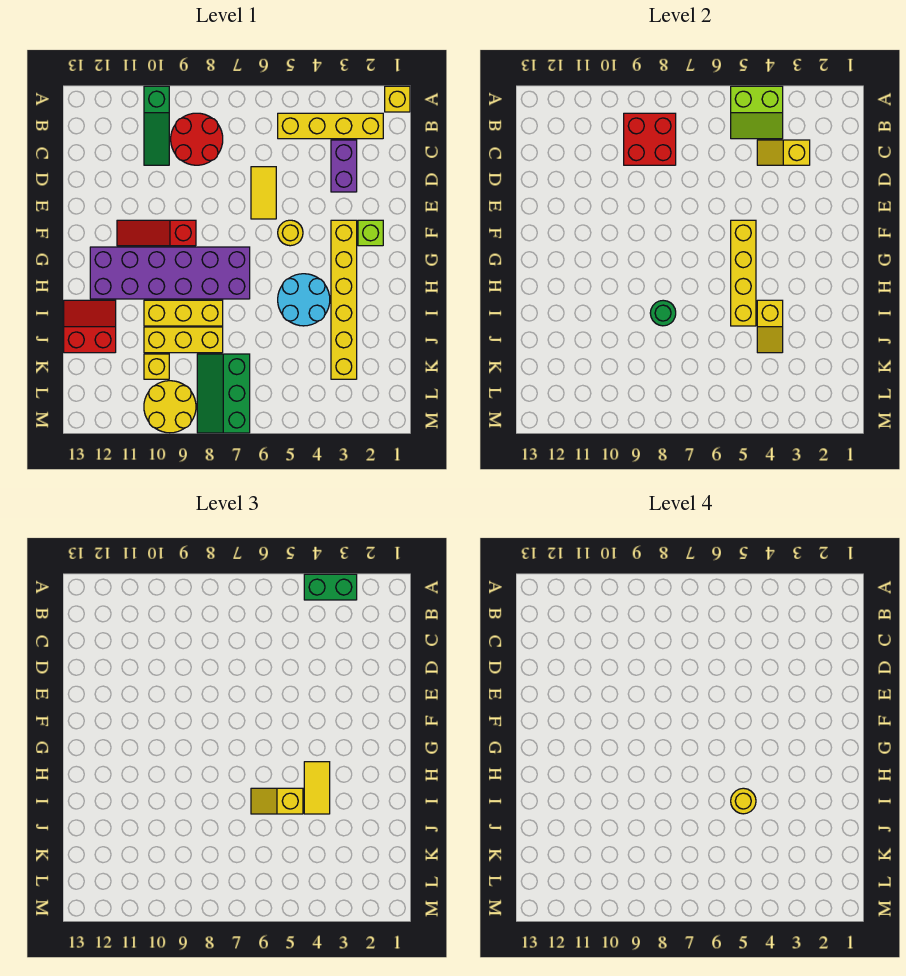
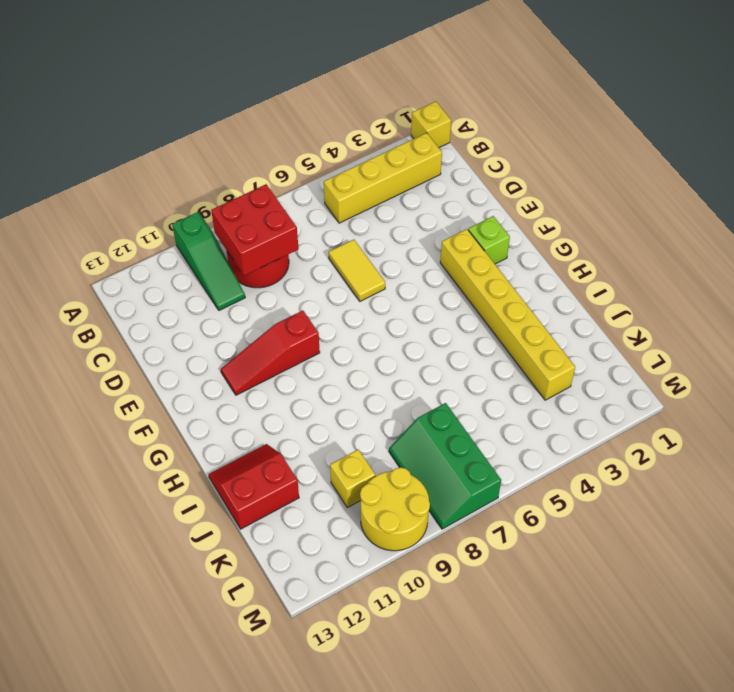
none -> purple brick C3:D3 level 1
none -> yellow round brick F5 level 1
none -> purple brick G7:H12 level 1

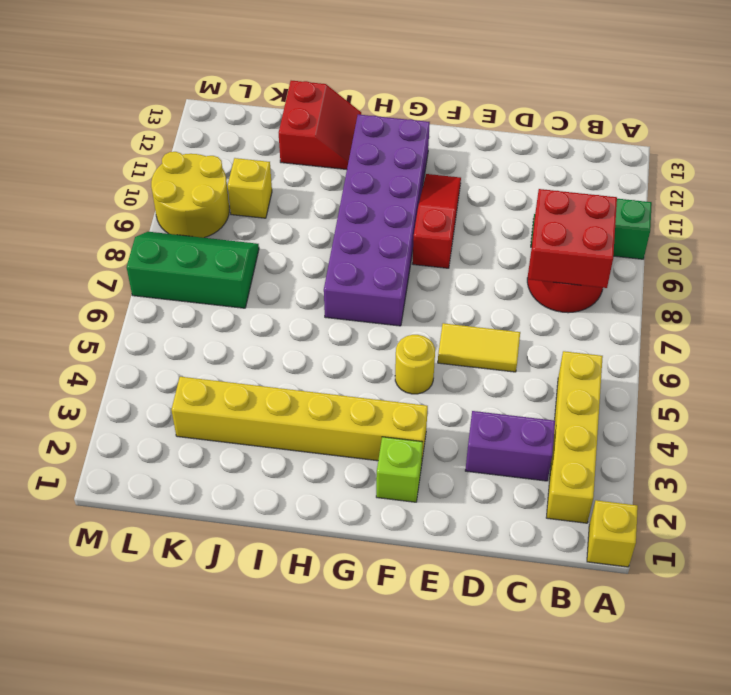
none -> cyan round brick H4:I5 level 1
none -> yellow brick I8:I10 level 1
none -> yellow brick J8:J10 level 1

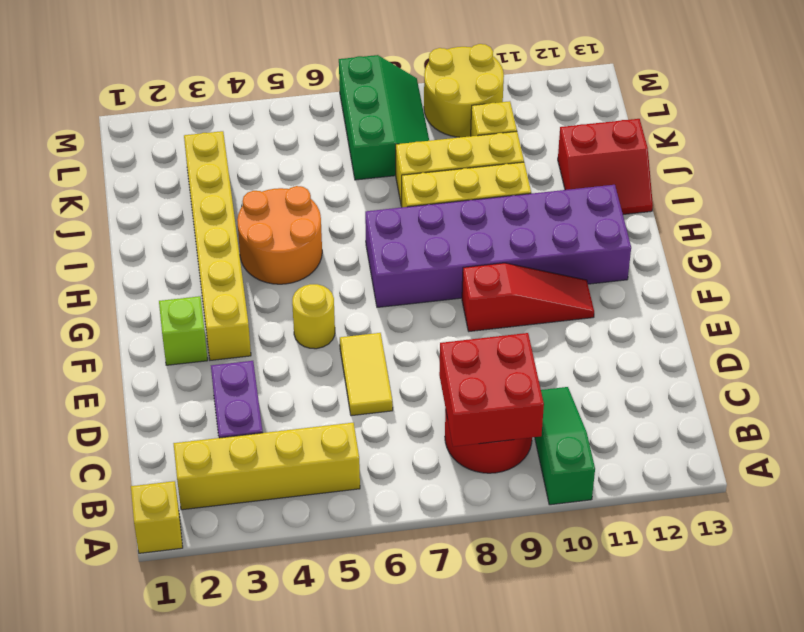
orange round brick H4:I5 level 1 -> cyan round brick H4:I5 level 1
none -> lime slope A4:B5 level 2 top A
none -> yellow slope C3:C4 level 2 top 3
none -> yellow brick F5:I5 level 2

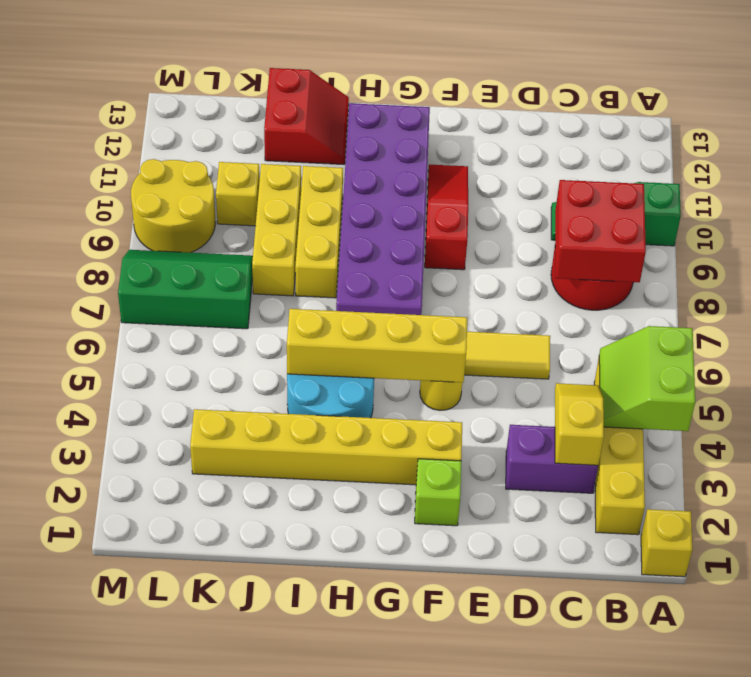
none -> yellow slope I4:J4 level 2 top I
none -> green round brick I8 level 2
none -> green brick A3:A4 level 3

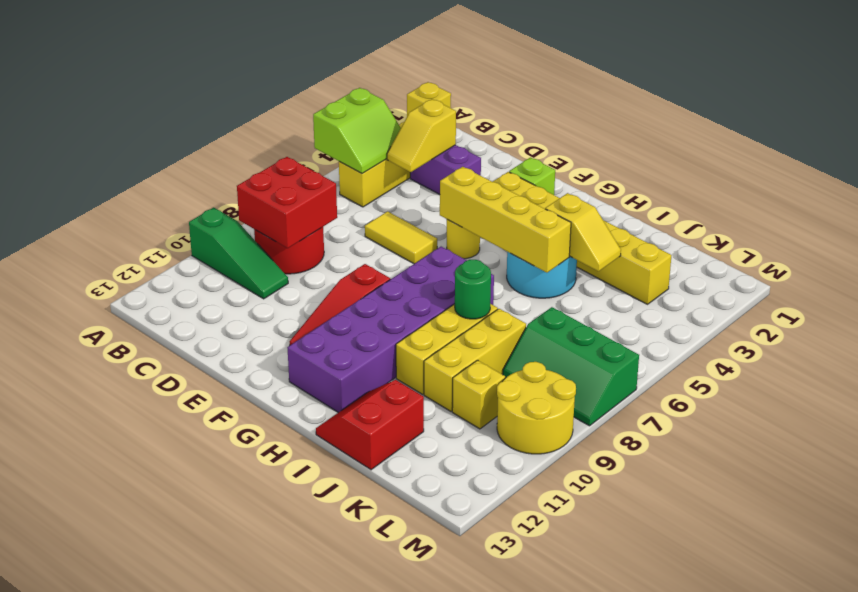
none -> green brick A3:A4 level 3
none -> yellow tile H4:I4 level 3
none -> yellow slope I5:I6 level 3 top 5

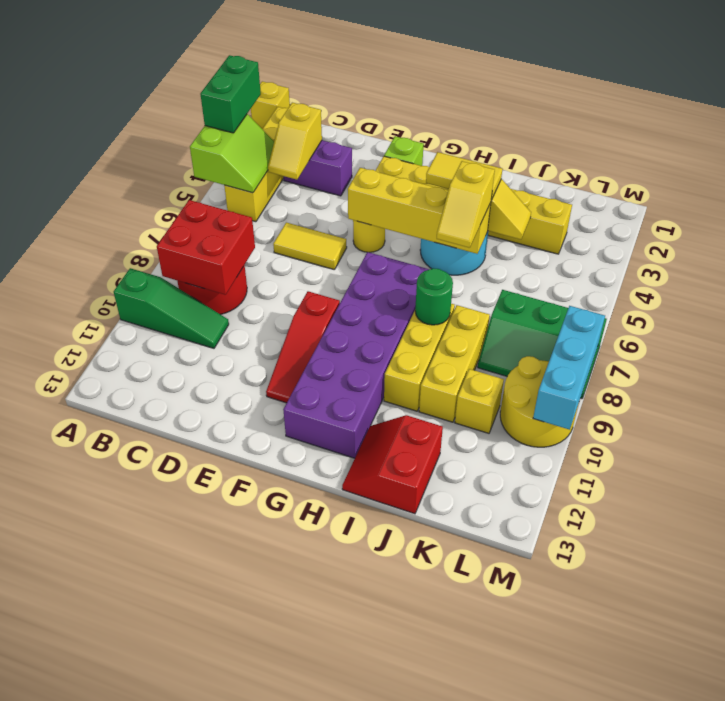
cyan brick M8:M10 level 2 -> none
none -> yellow round brick I5 level 4

